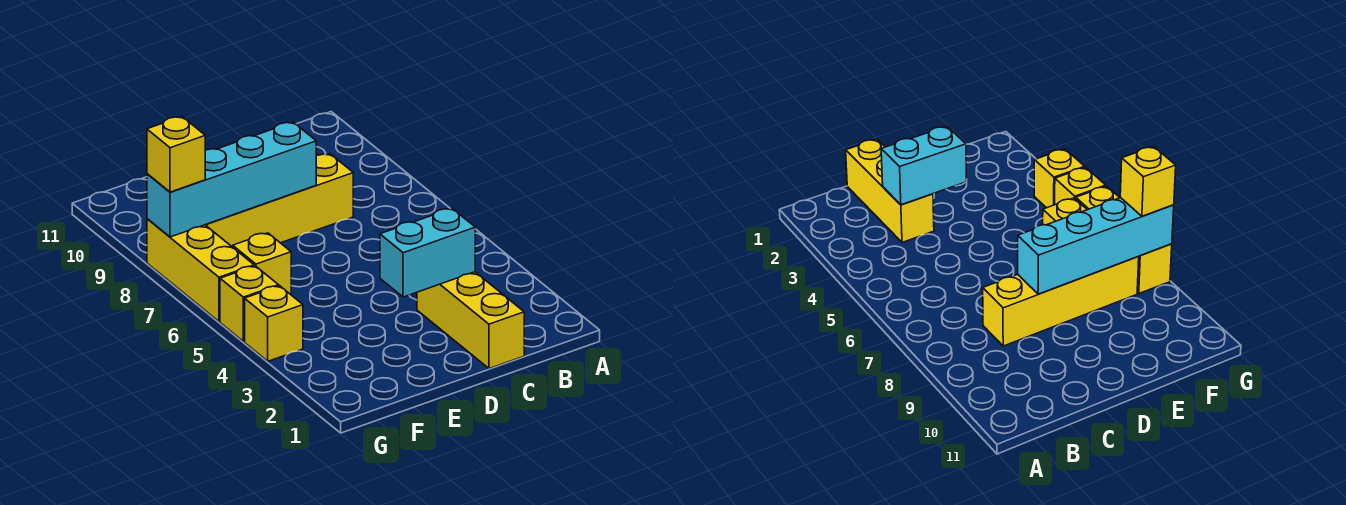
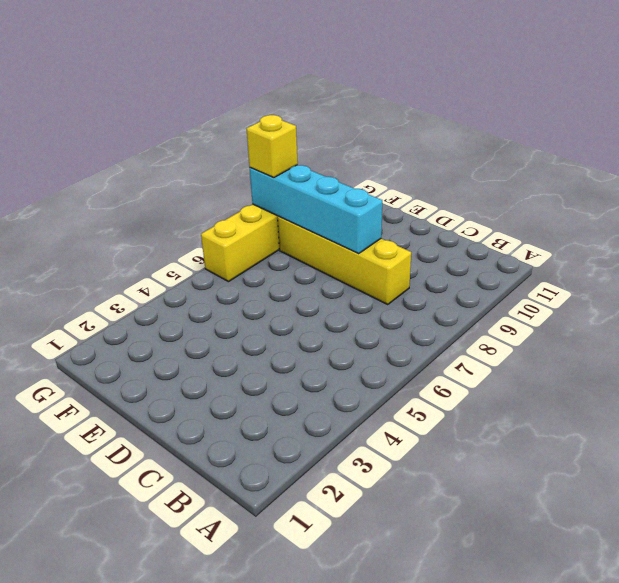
none -> yellow brick C1:C3 level 1
none -> yellow brick F6 level 1

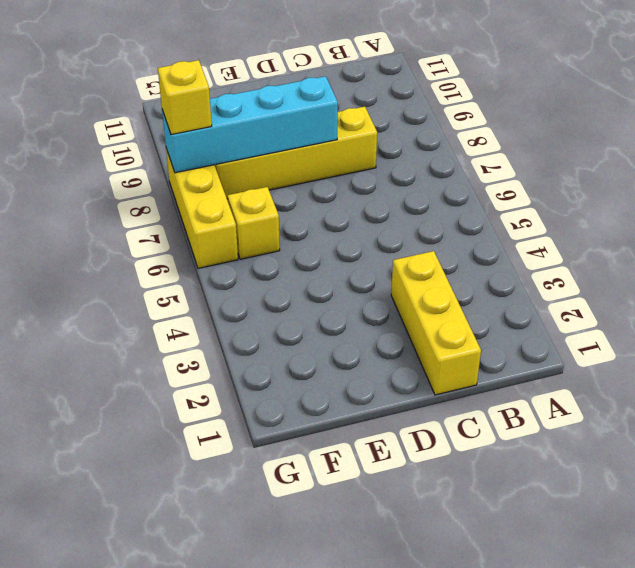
none -> yellow brick G4 level 1
none -> yellow brick G5 level 1

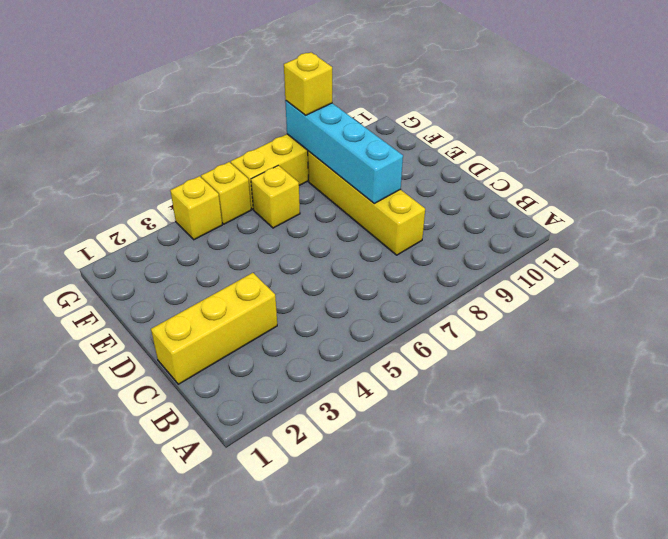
none -> cyan brick C3:D3 level 2

